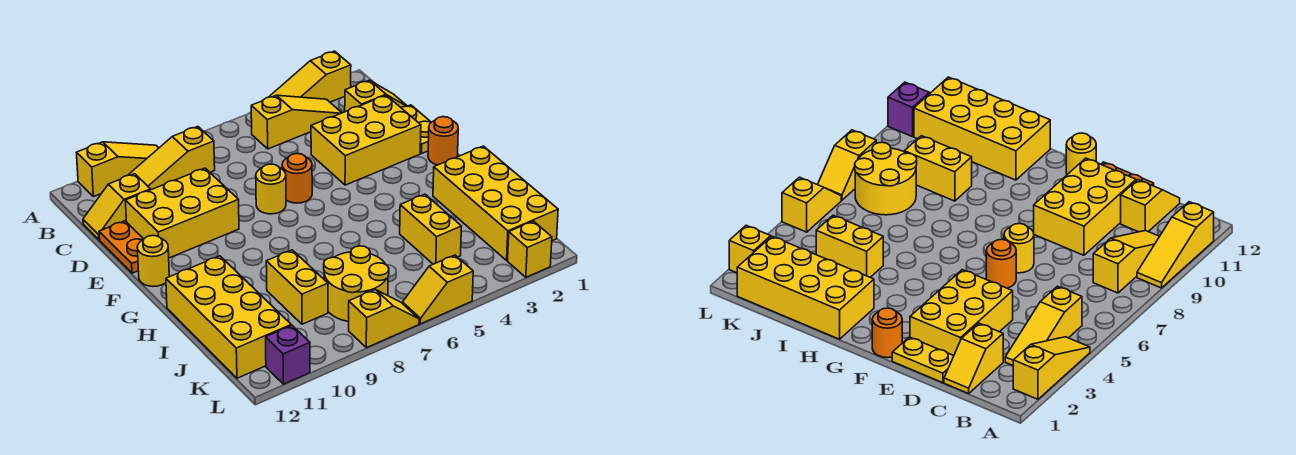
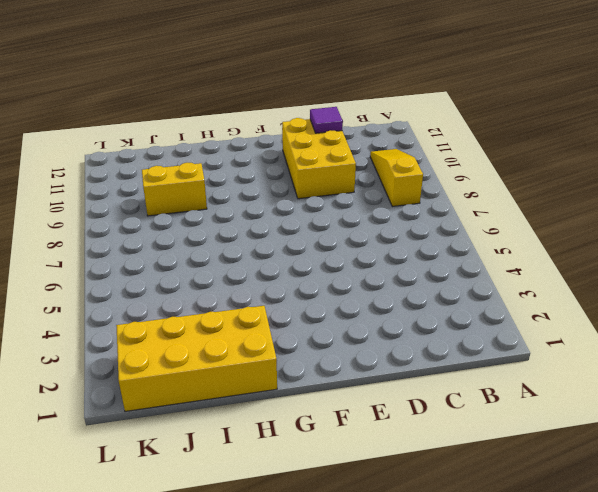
purple tile D11 level 2 -> none
none -> yellow slope A2:A4 level 1 top 2
none -> yellow slope A9:A11 level 1 top 11
none -> yellow slope B3:B5 level 1 top 5

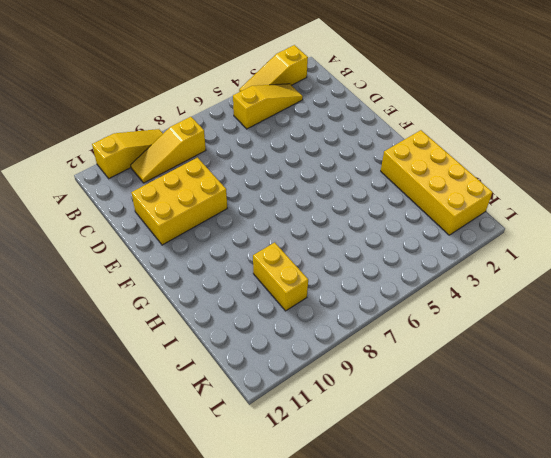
none -> yellow slope C1:C2 level 1 top 2
none -> yellow slope C11:C12 level 1 top 11
none -> yellow plate D1:E1 level 1

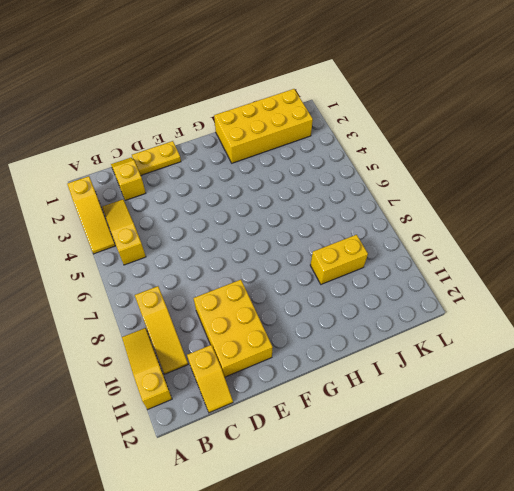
none -> yellow brick D2:E4 level 1
none -> orange plate D12:E12 level 1
none -> orange round brick E6 level 1

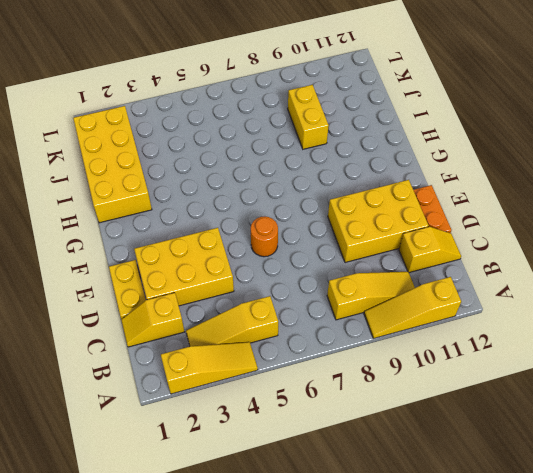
none -> yellow round brick E7 level 1
none -> orange round brick F1 level 1
none -> yellow round brick F12 level 1

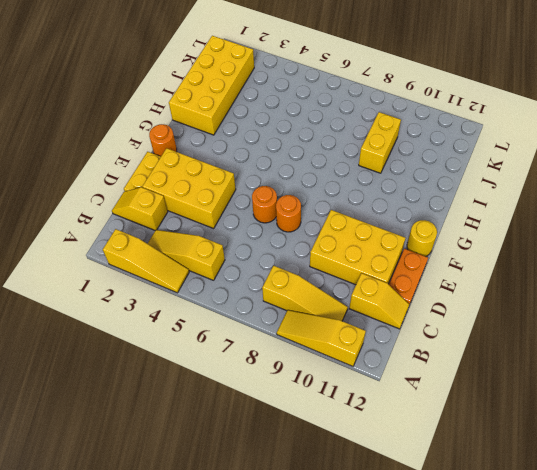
orange round brick E7 level 1 -> yellow round brick E7 level 1
none -> yellow brick H11:K12 level 1
none -> yellow brick I4:J4 level 1
none -> yellow round brick J7:K8 level 1

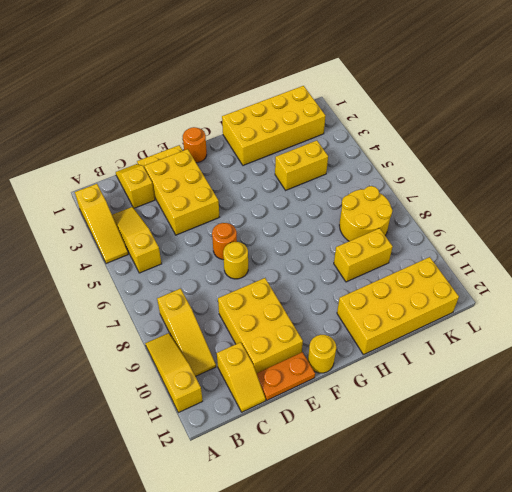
none -> yellow brick L2 level 1
none -> yellow slope L5:L6 level 1 top 5
none -> yellow slope L7:L8 level 1 top 8

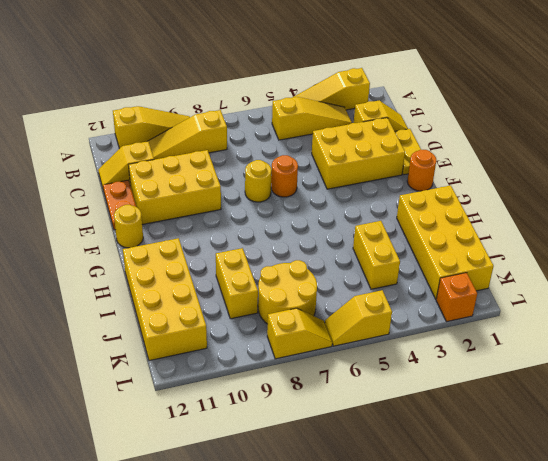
orange brick L2 level 1 -> yellow brick L2 level 1
none -> purple brick L11 level 1

